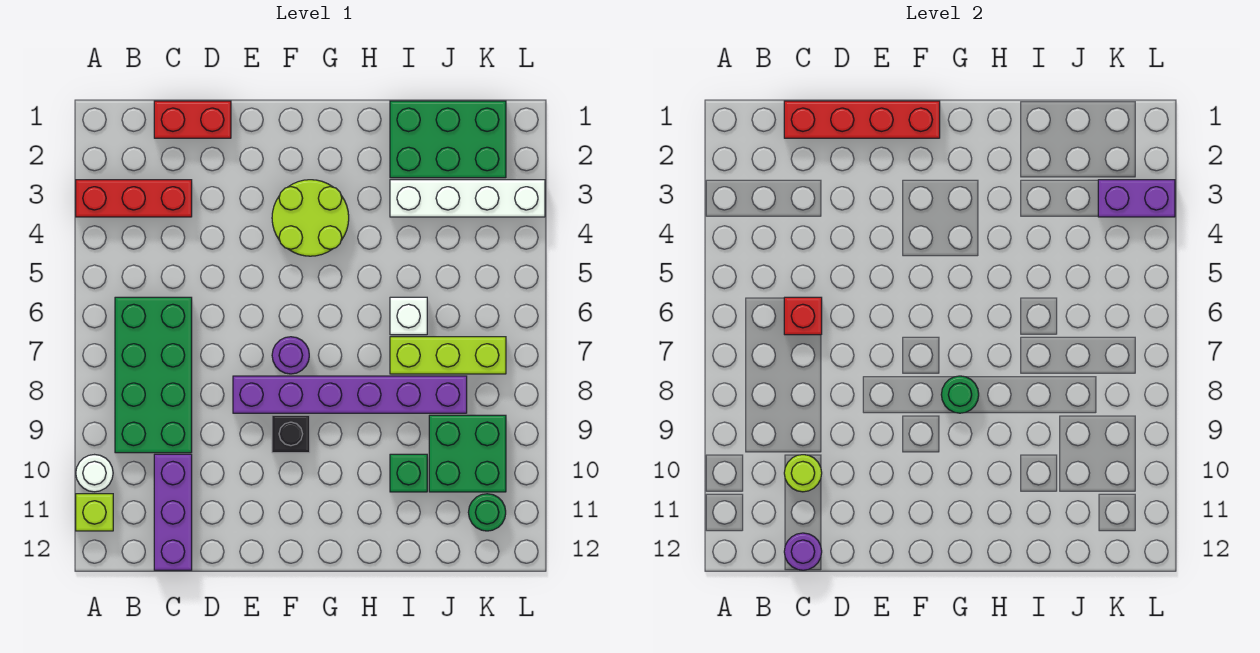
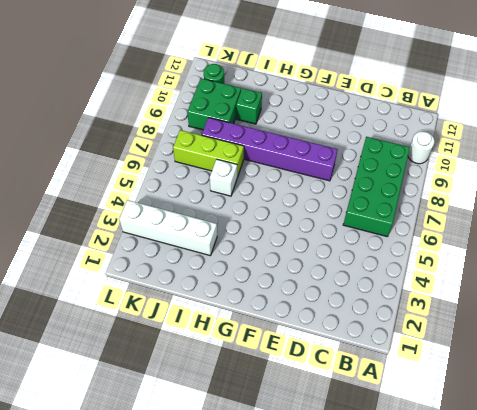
none -> red brick A3:C3 level 1
none -> lime brick A11 level 1
none -> red brick C1:D1 level 1

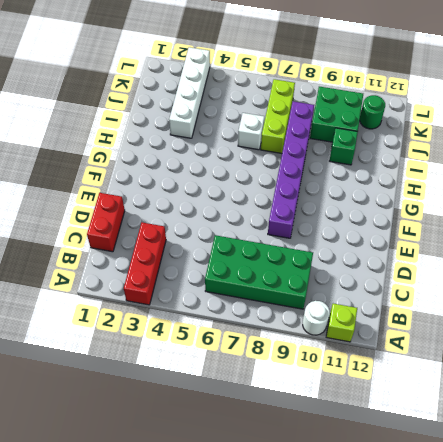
none -> purple brick C10:C12 level 1
none -> lime round brick F3:G4 level 1
none -> purple round brick F7 level 1

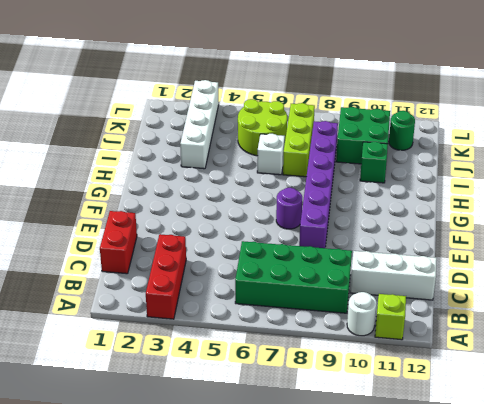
white brick C10:C12 level 1 -> purple brick C10:C12 level 1
lime round brick J5:K6 level 1 -> lime round brick F3:G4 level 1
none -> black brick F9 level 1
none -> green brick I1:K2 level 1
none -> red brick C1:F1 level 2

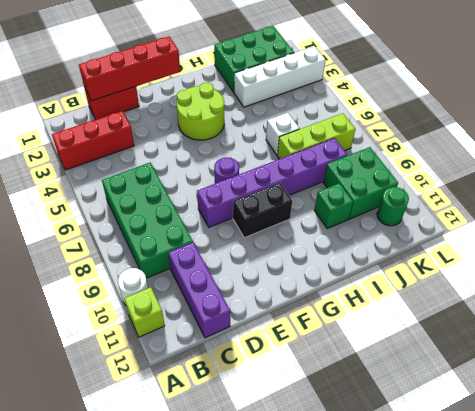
black brick F9:G9 level 1 -> black brick F9 level 1
none -> red brick C6 level 2
none -> lime round brick C10 level 2
none -> purple round brick C12 level 2

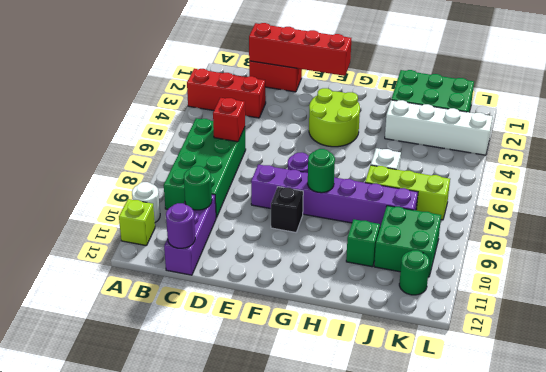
green round brick C10 level 2 -> lime round brick C10 level 2
none -> purple brick K3:L3 level 2

